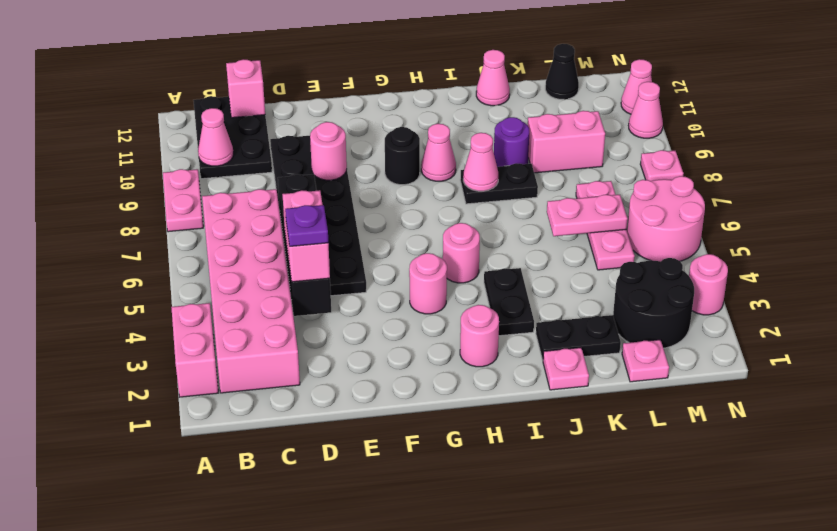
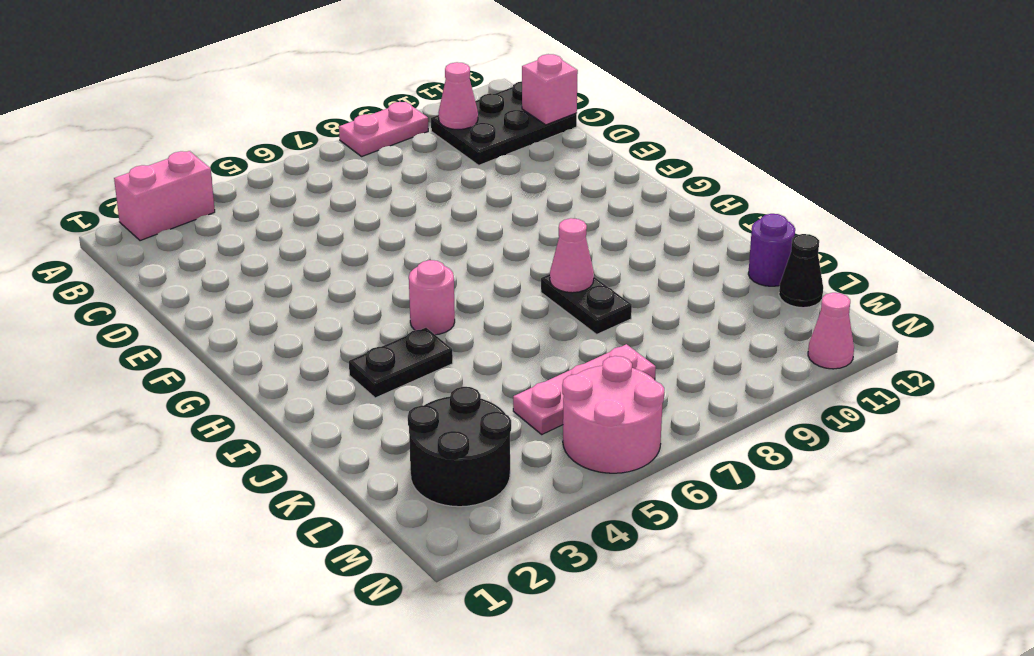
purple round brick K12 level 1 -> purple round brick J9 level 1
none -> pink brick B2:C7 level 1
none -> black plate D5:E10 level 1
none -> pink round brick G4 level 1
none -> black round brick G9 level 1

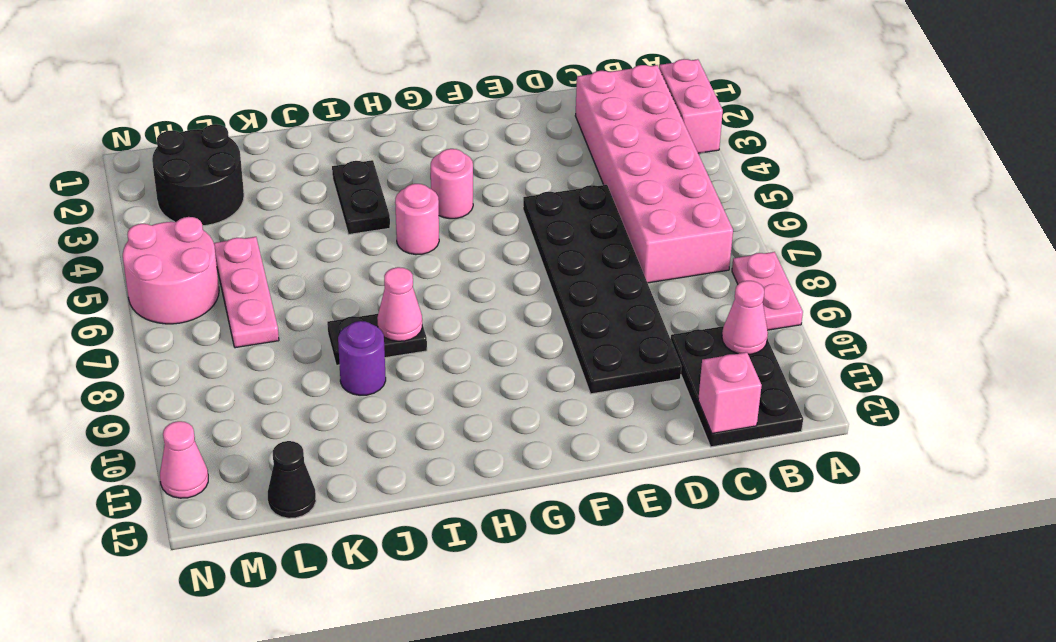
none -> black round brick G9 level 1
none -> pink round brick H2 level 1
none -> pink cone H9 level 1
none -> pink plate J1 level 1

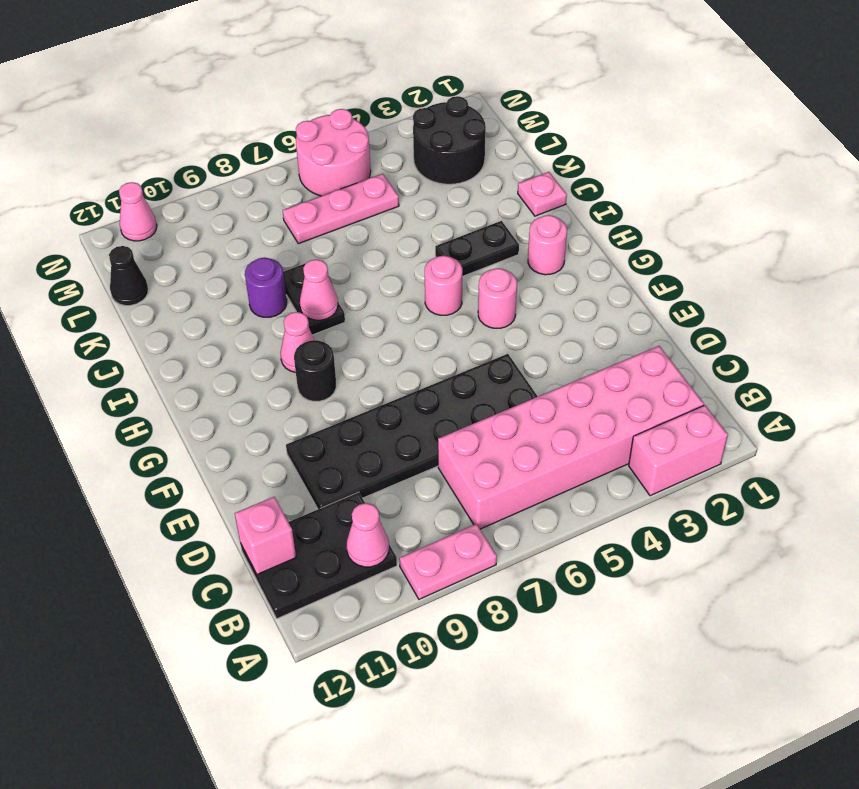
none -> black plate J2:K2 level 1
none -> pink cone J12 level 1
none -> pink brick K9:L9 level 1
none -> pink plate L1 level 1

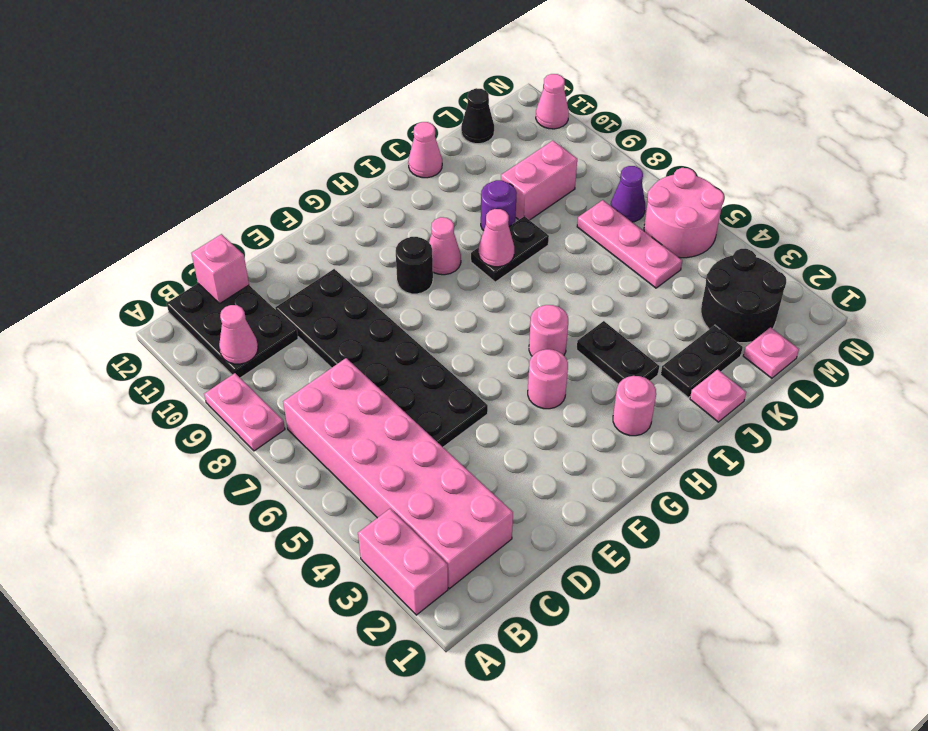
purple cone M7 level 1 -> none
none -> pink round brick N3 level 1
none -> pink plate N8 level 1
none -> pink cone N10 level 1
none -> black brick D4:D7 level 2

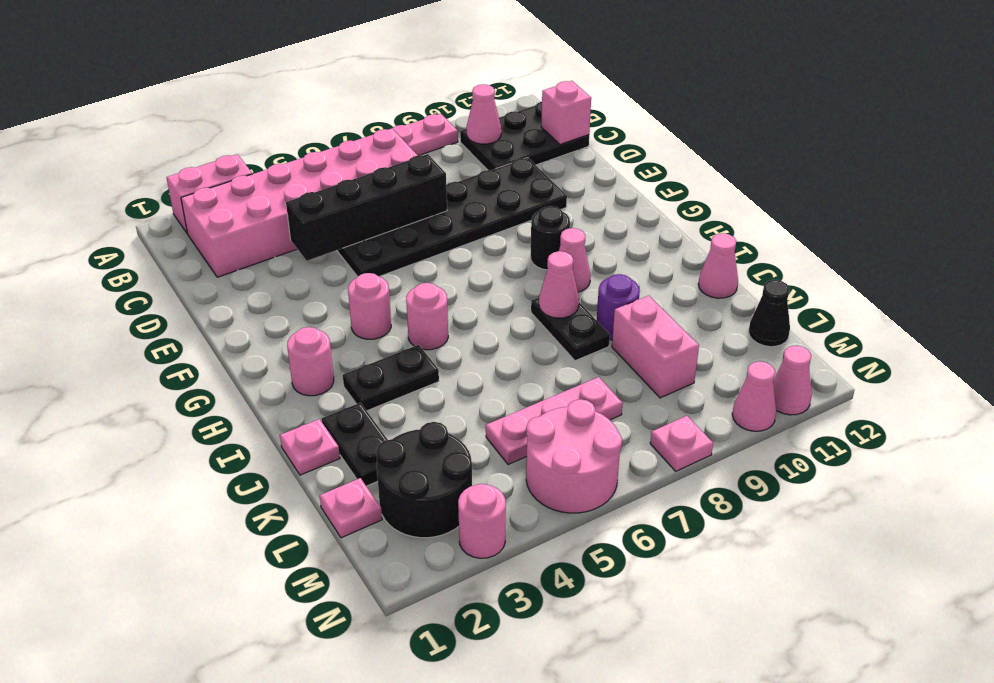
none -> pink round brick E9 level 2
none -> pink plate K6:L6 level 2
none -> pink brick D4:D5 level 3
none -> purple plate D4 level 4

